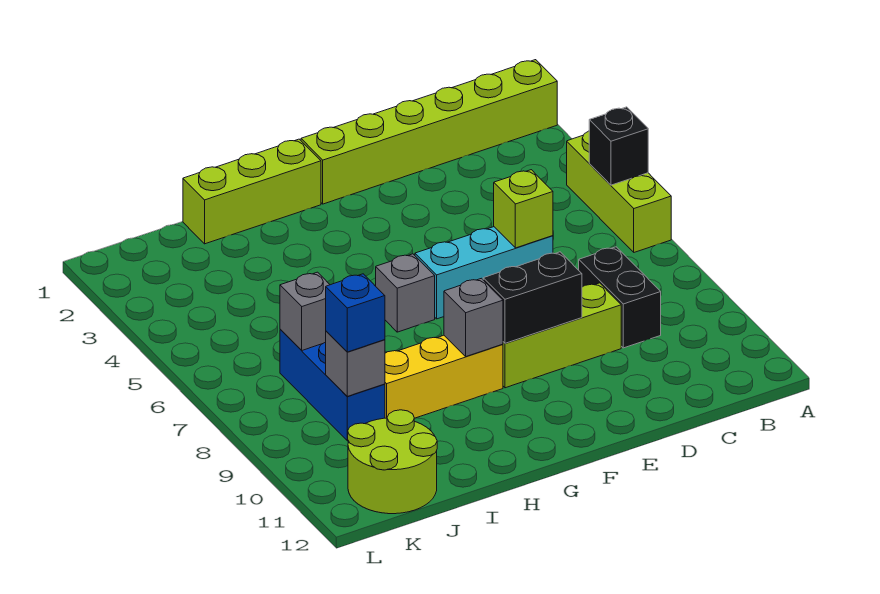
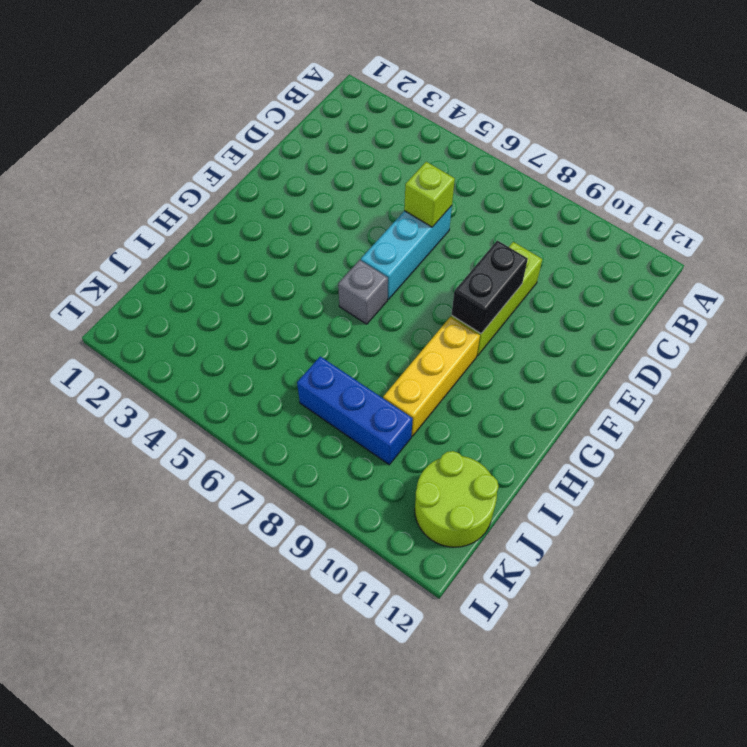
none -> lime brick A1:F1 level 1
none -> lime brick A4:A6 level 1
none -> black brick C8:C9 level 1

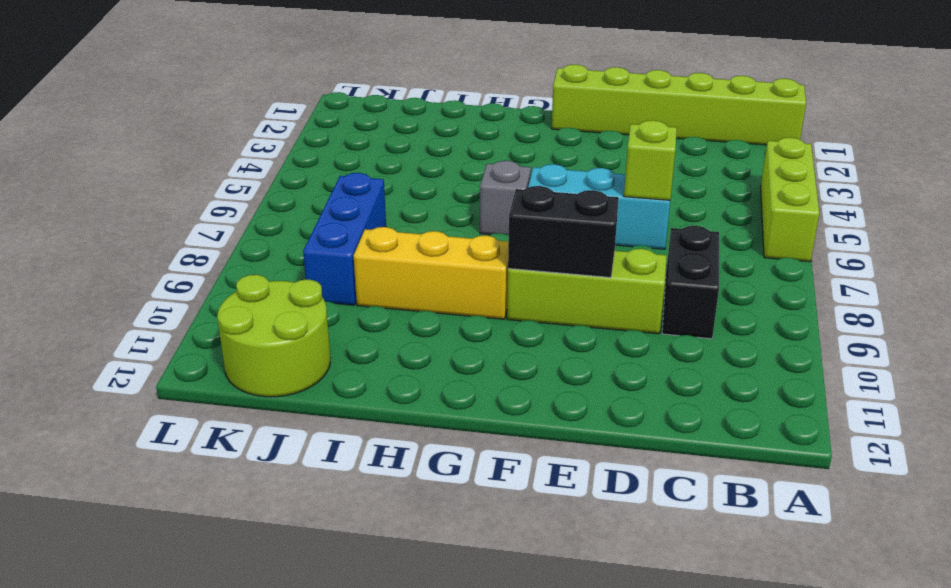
none -> lime brick G1:I1 level 1
none -> black brick A5 level 2
none -> grey brick G9 level 2

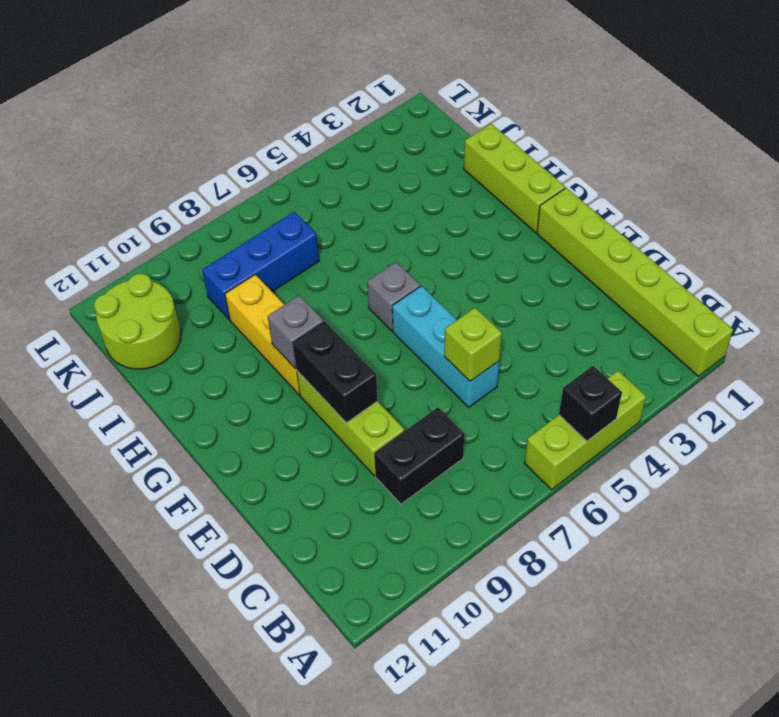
none -> grey brick J7 level 2
none -> grey brick J9 level 2
none -> blue brick J9 level 3

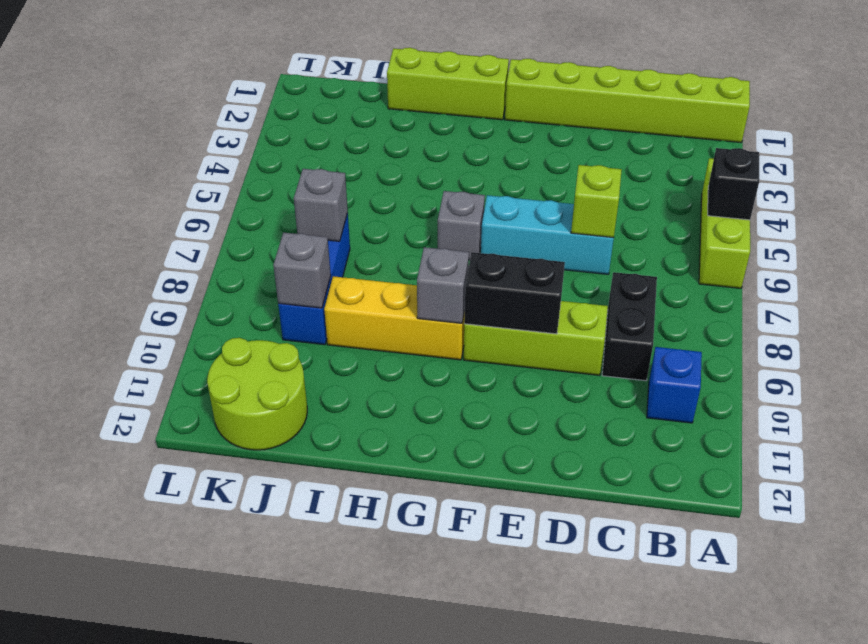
blue brick B10 level 1 -> blue brick J9 level 3

